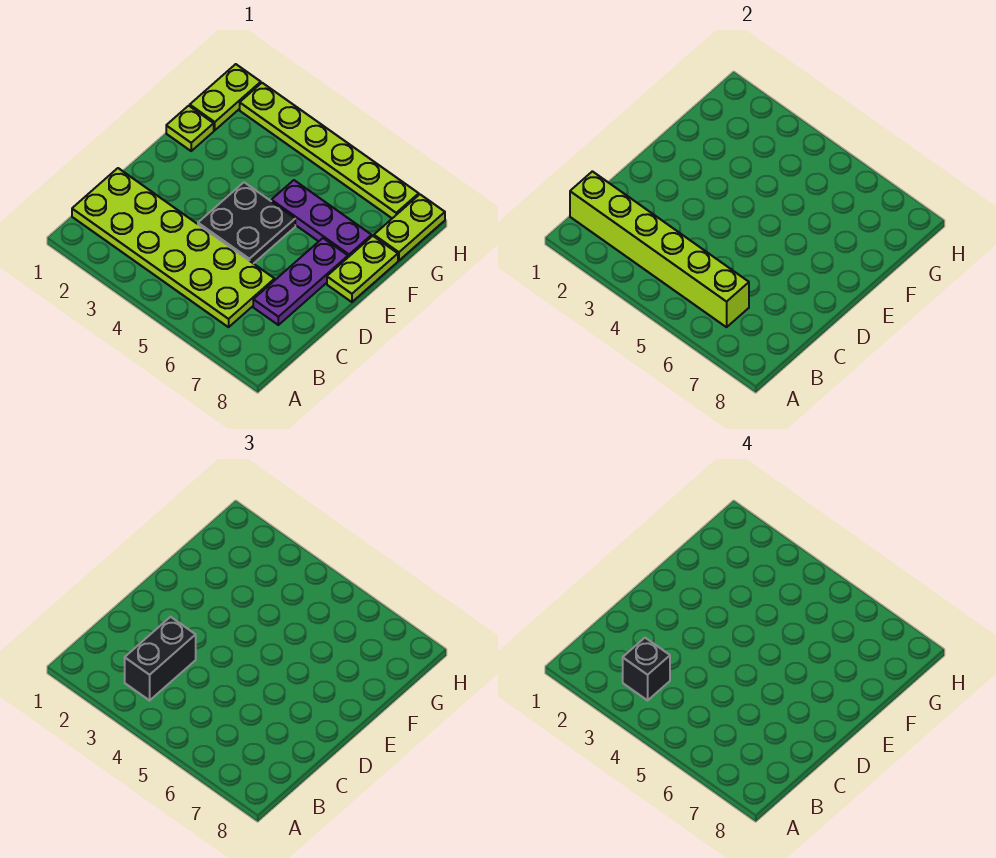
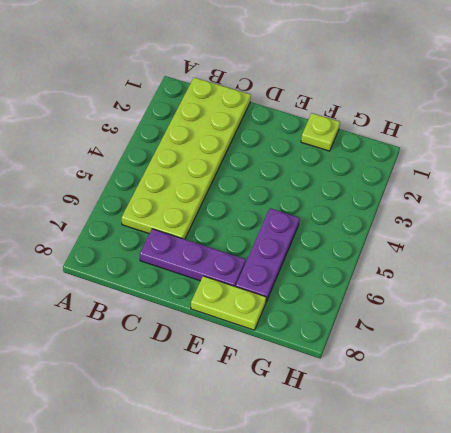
none -> black plate D4:E5 level 1
none -> lime plate G1:H1 level 1
none -> lime plate G8:H8 level 1

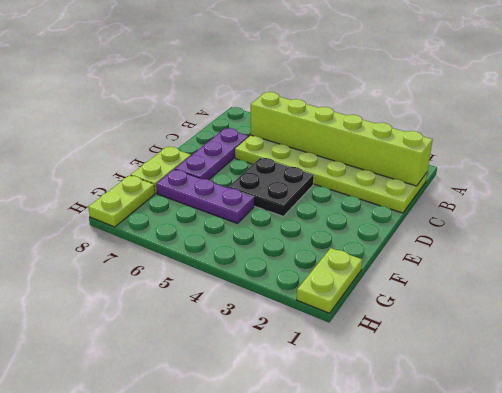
none -> lime plate F1 level 1
none -> lime plate H2:H7 level 1
none -> black brick B3:C3 level 3

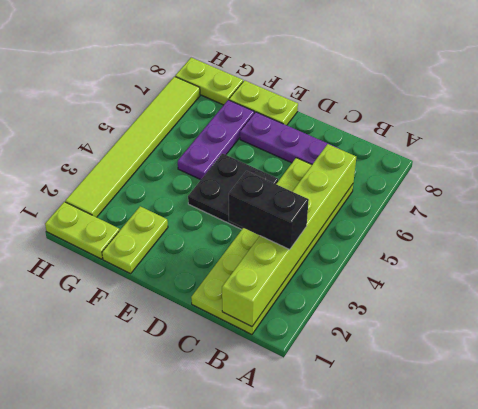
lime plate F1:F2 level 1 -> lime plate F1 level 1
lime tile H2:H7 level 1 -> lime plate H2:H7 level 1
none -> black brick B3 level 4

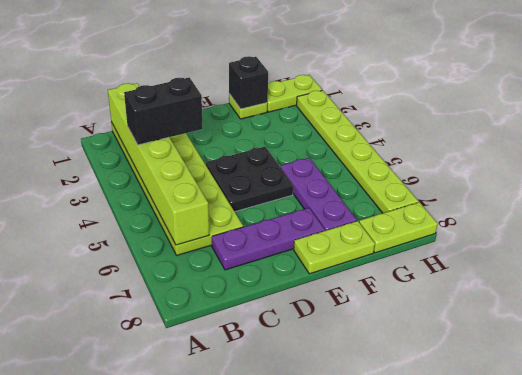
black brick F1 level 2 -> black brick B3 level 4

